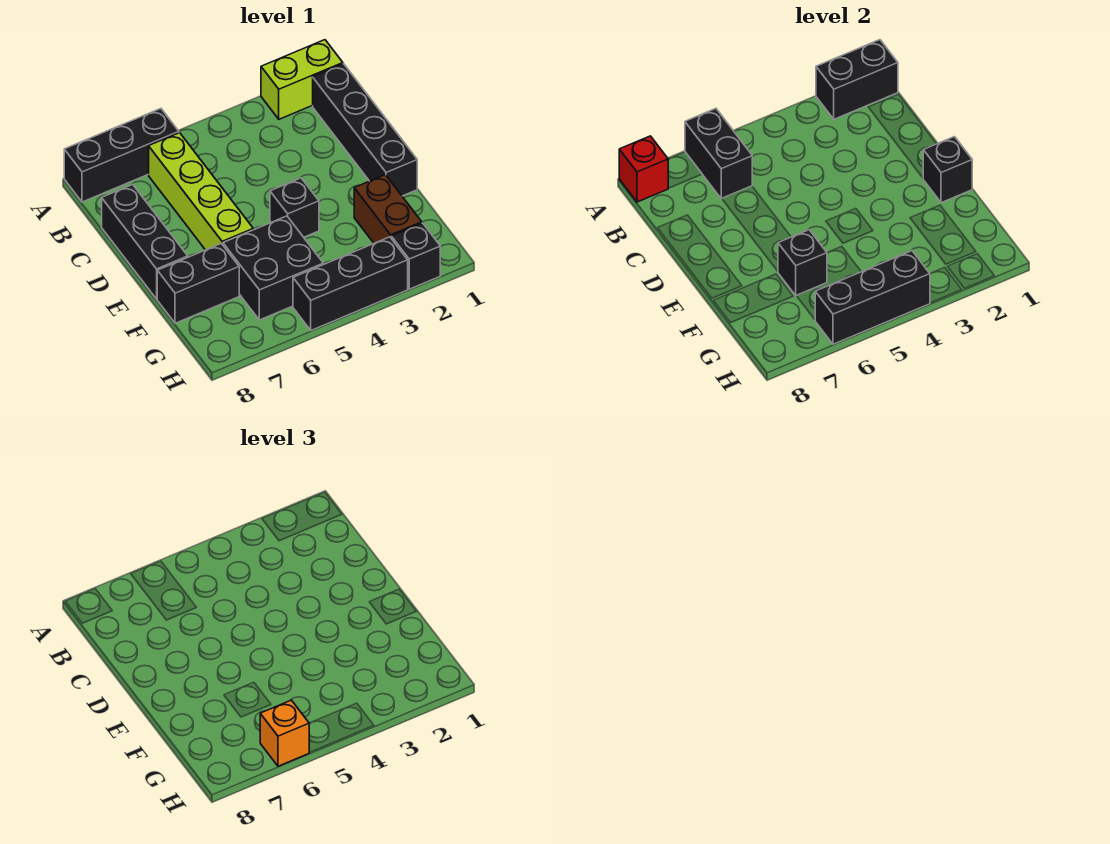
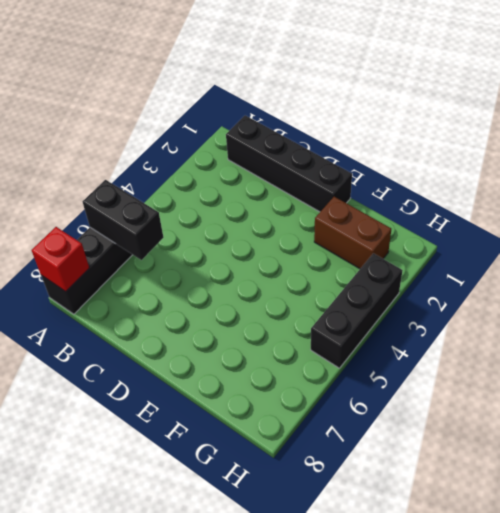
none -> lime brick A1:A2 level 1
none -> lime brick B6:E6 level 1
none -> black brick C8:E8 level 1

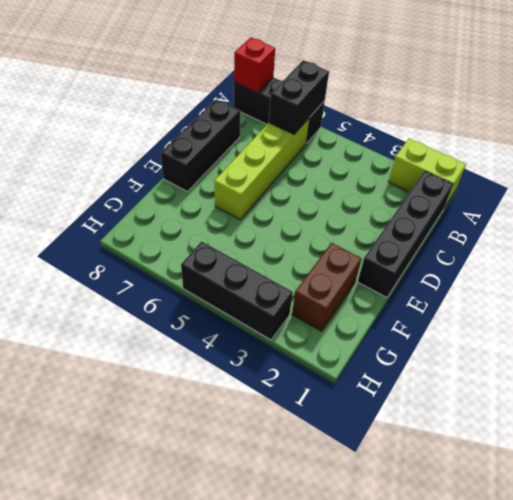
none -> black brick E4 level 1
none -> black brick F5:G6 level 1
none -> black brick F7:F8 level 1

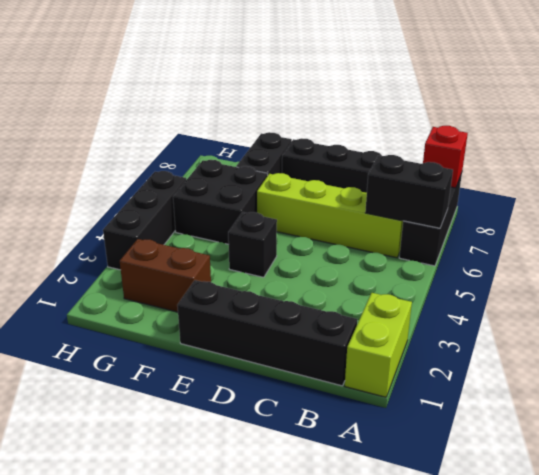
none -> black brick H2 level 1
none -> black brick A1:A2 level 2
none -> black brick E1 level 2

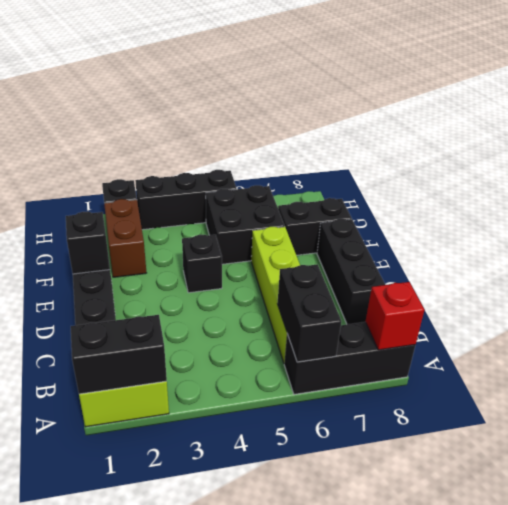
none -> black brick F6 level 2
none -> black brick H4:H6 level 2
none -> orange brick H6 level 3

